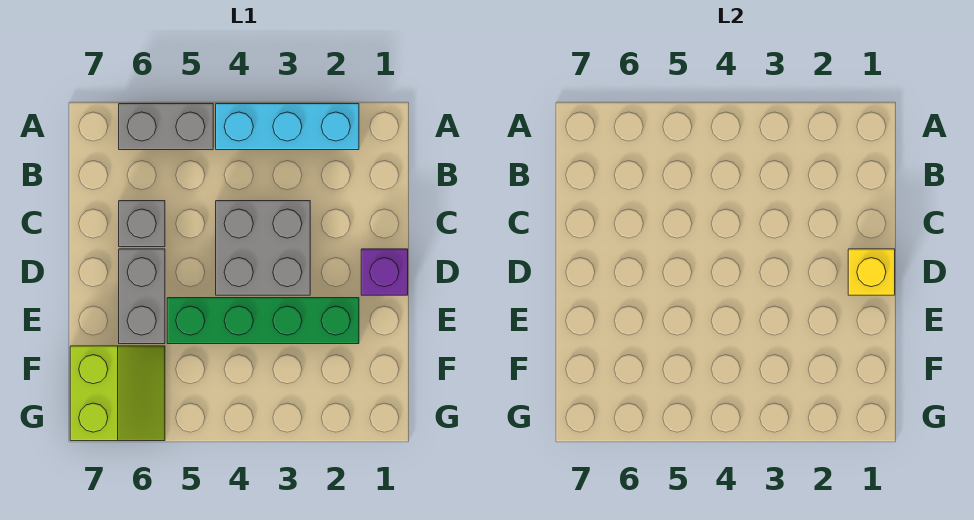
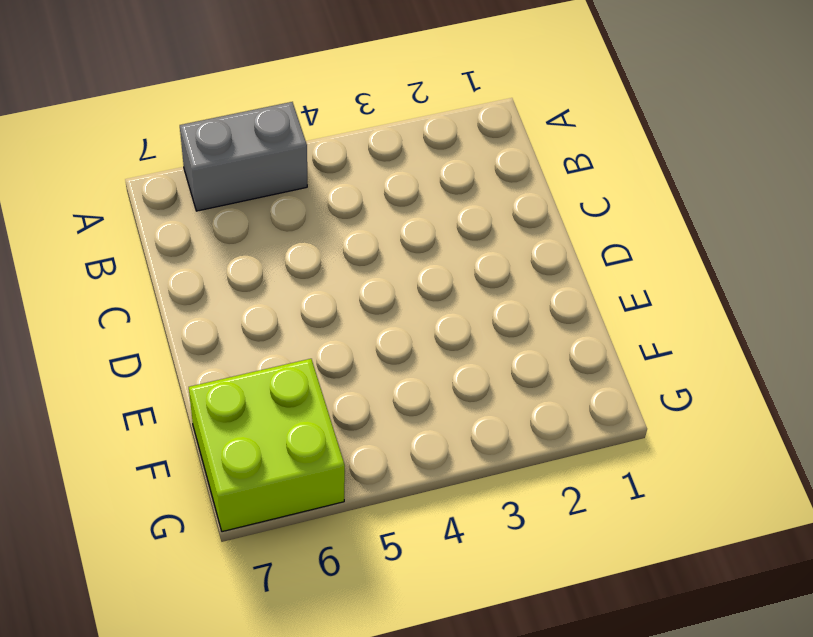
lime brick F6:G7 level 1 -> lime slope F6:G7 level 1 top 7
none -> cyan brick A2:A4 level 1
none -> grey brick C3:D4 level 1

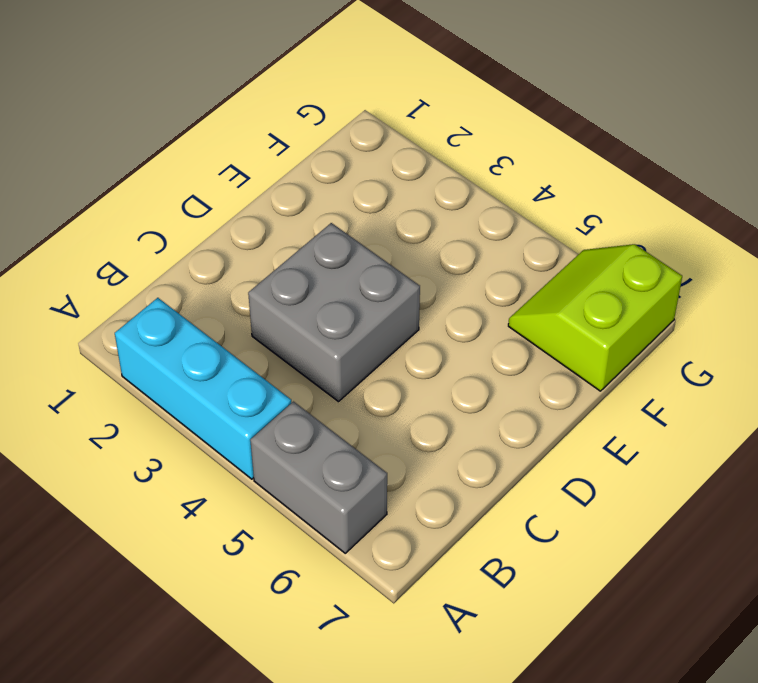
none -> grey brick C6 level 1
none -> purple brick D1 level 1

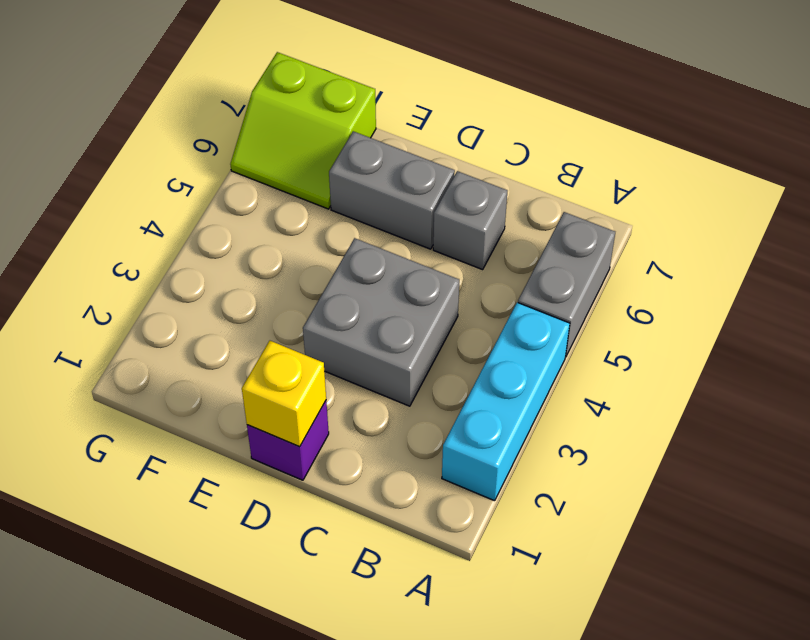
none -> green brick E2:E5 level 1

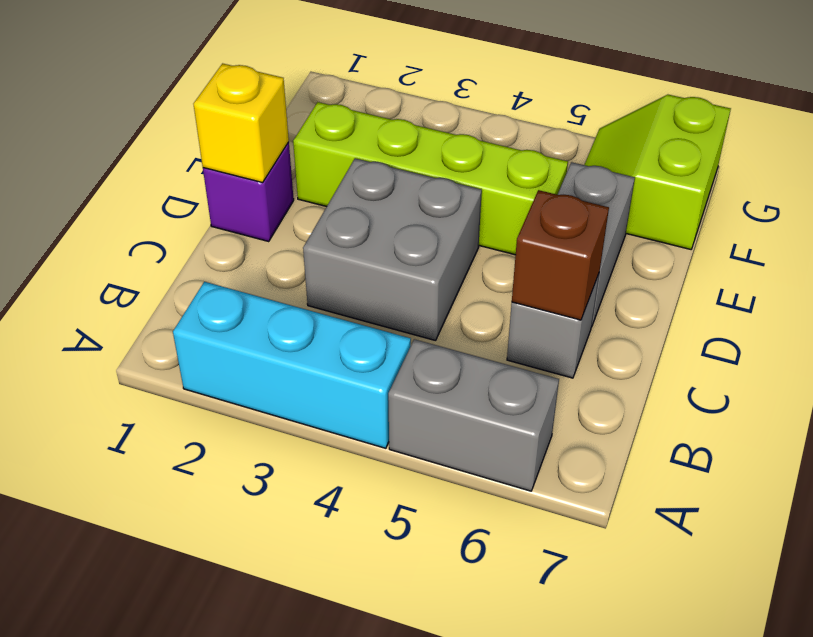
brown brick C6 level 2 -> none
lime brick E2:E5 level 1 -> green brick E2:E5 level 1

